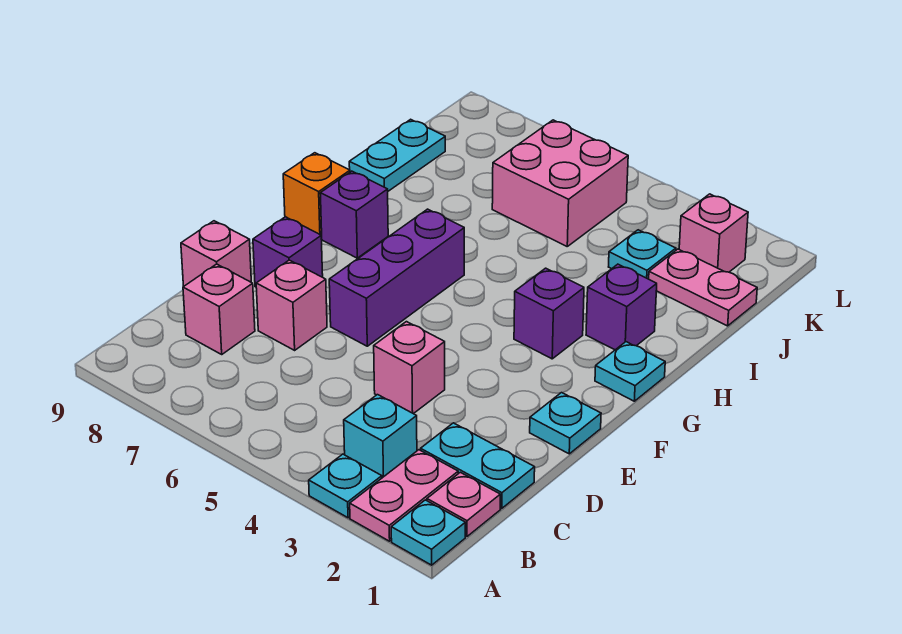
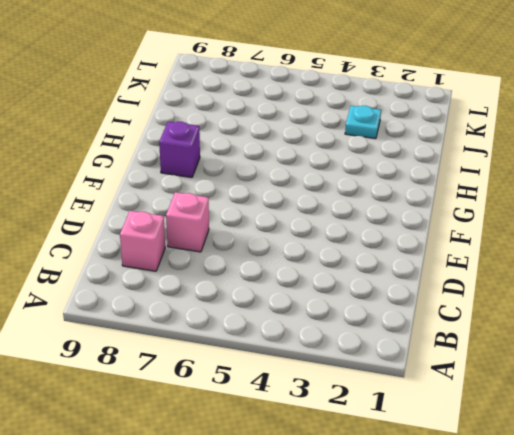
none -> cyan plate A1 level 1
none -> pink plate A2:B2 level 1
none -> cyan plate A3 level 1

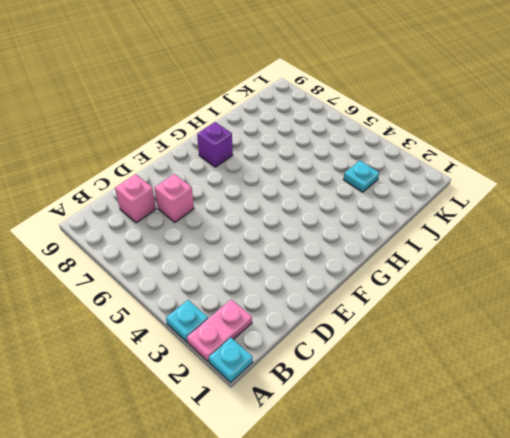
none -> pink plate B1 level 1
none -> cyan brick B3 level 1
none -> cyan plate C1:C2 level 1

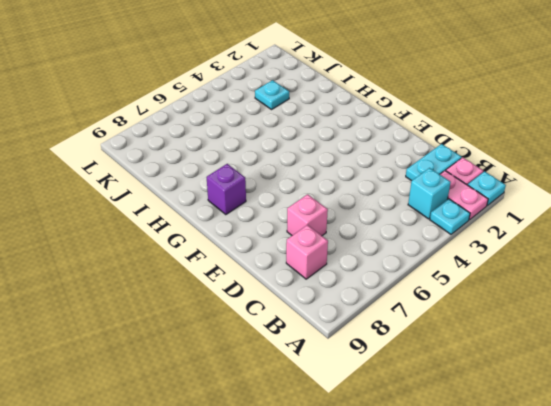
none -> pink brick D4 level 1
none -> pink brick D9 level 1
none -> cyan plate E1 level 1

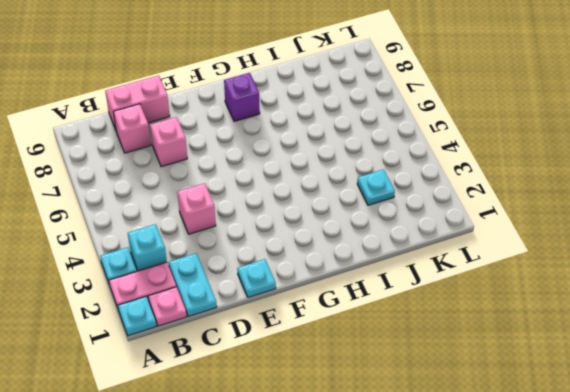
pink brick C9:D9 level 1 -> pink brick D9 level 1
none -> purple brick E6:G6 level 1
none -> purple brick E8 level 1
none -> cyan plate G1 level 1

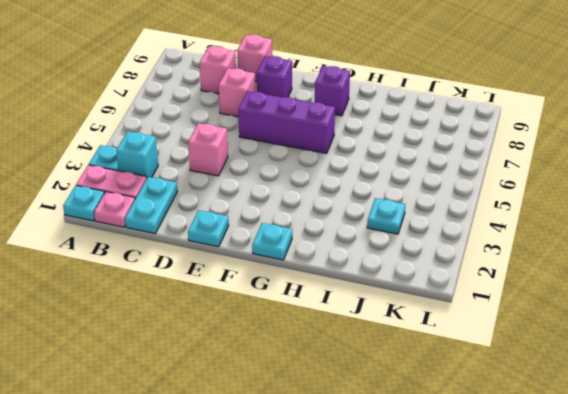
none -> purple brick G3 level 1
none -> orange brick G9 level 1
none -> purple brick H2 level 1

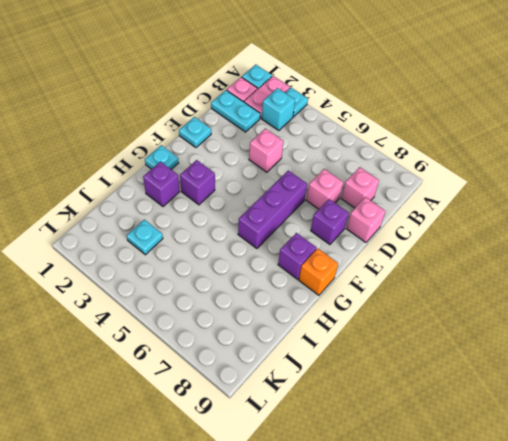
none -> cyan plate I9:J9 level 1
none -> pink plate J1:J2 level 1
none -> pink brick J5:K6 level 1

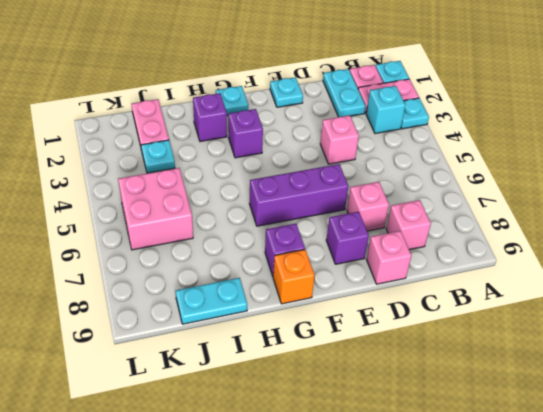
none -> pink brick K2 level 1

